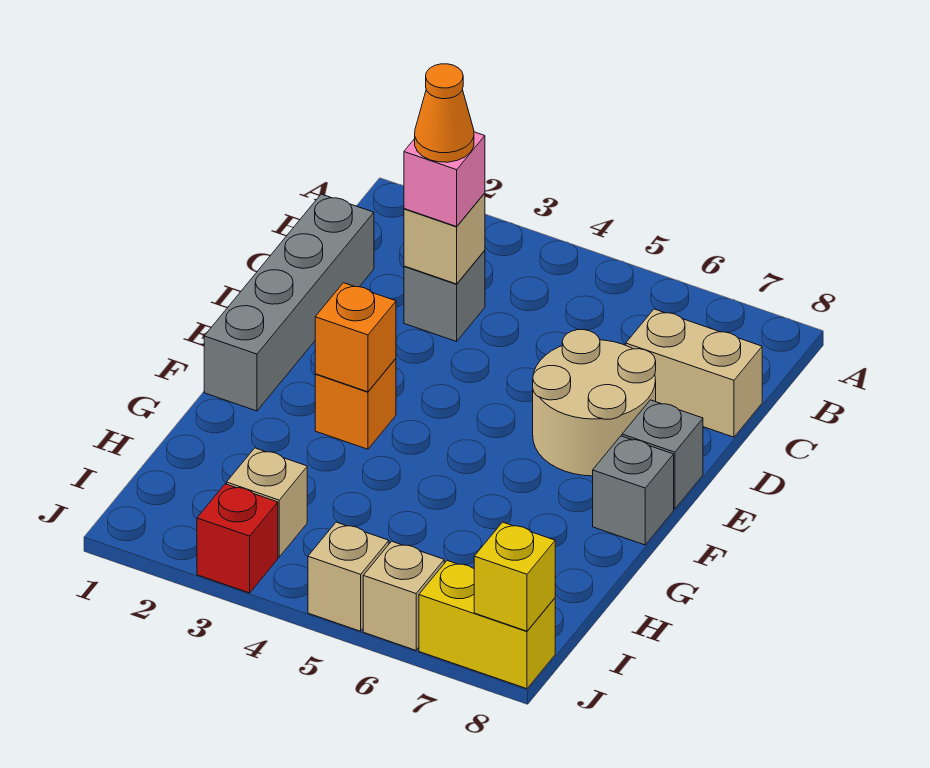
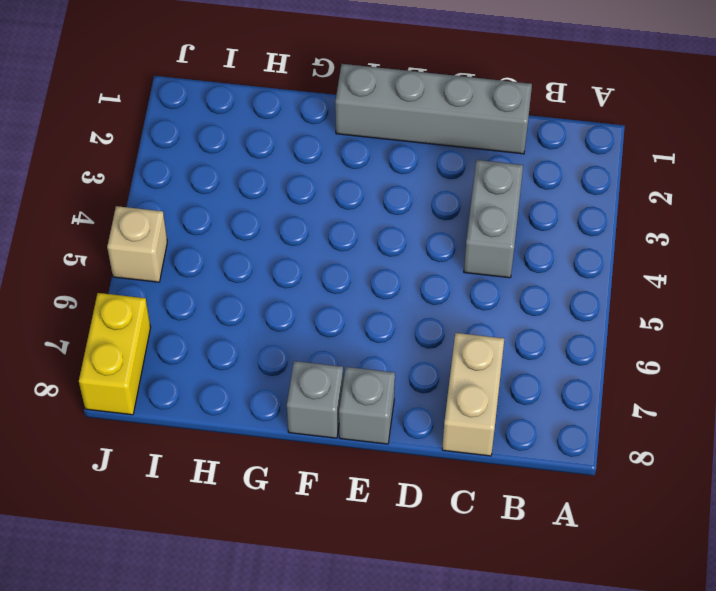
grey brick C3:C4 level 1 -> grey brick C3 level 1
none -> tan round brick D6:E7 level 1
none -> orange brick F3 level 1
none -> tan brick I3 level 1

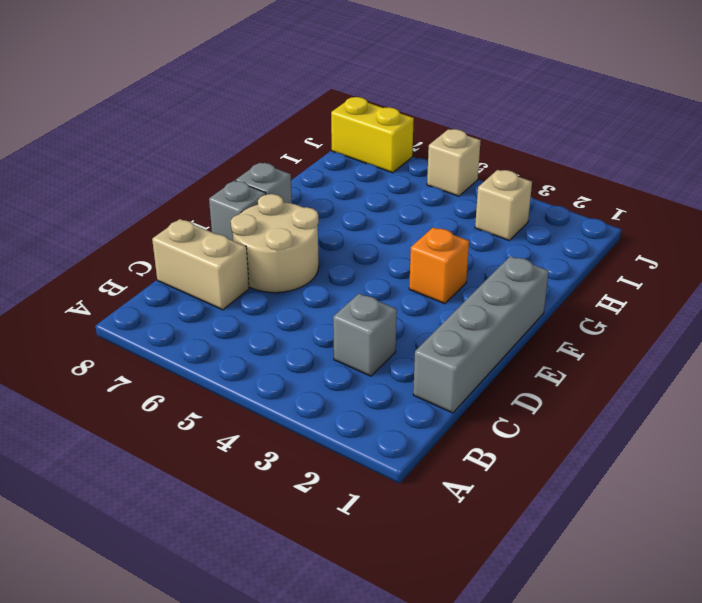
none -> red brick J3 level 1
none -> tan brick J6 level 1
none -> tan brick C3 level 2

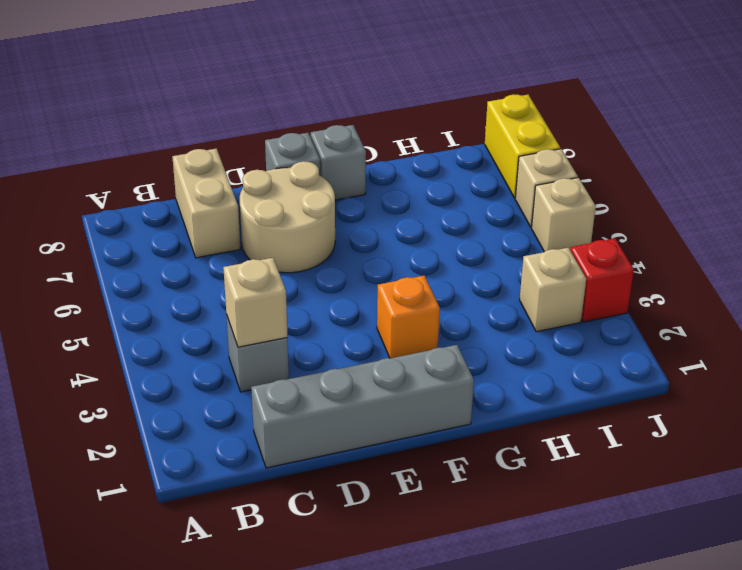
none -> orange brick F3 level 2
none -> yellow brick J8 level 2
none -> pink brick C3 level 3

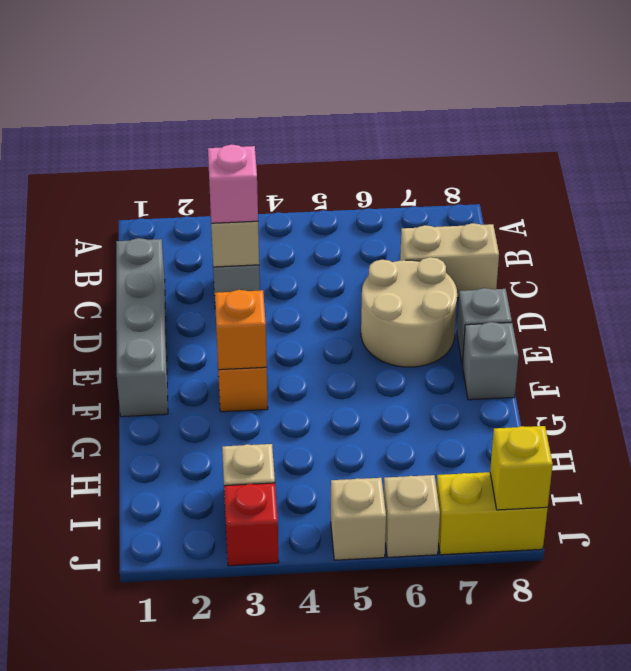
none -> orange cone C3 level 4

